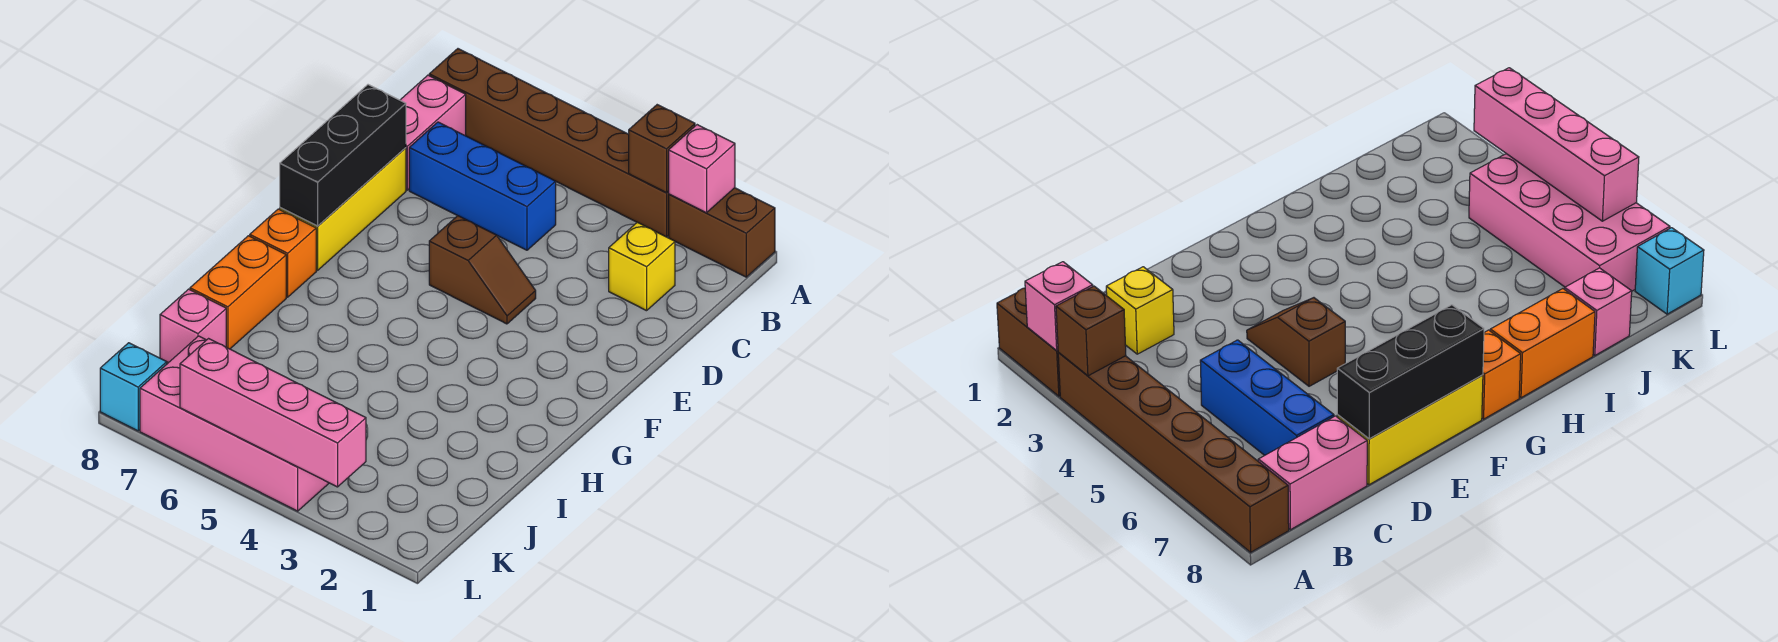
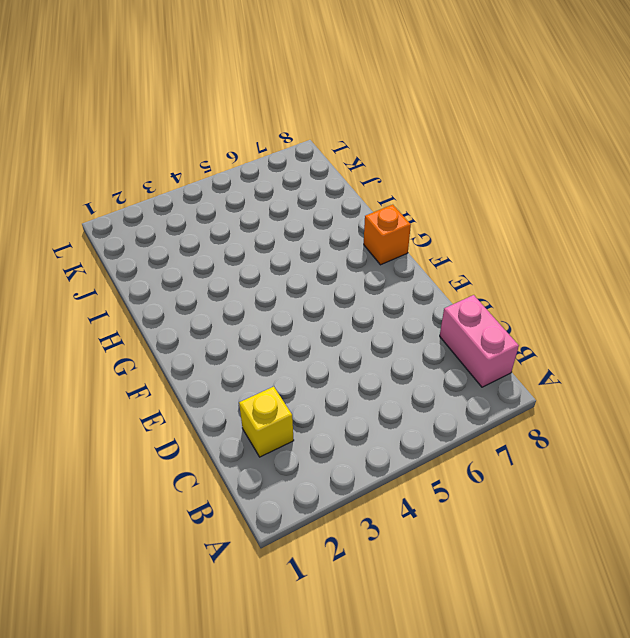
none -> brown brick A1:A2 level 1
none -> brown brick A3:A8 level 1
none -> blue brick C5:C7 level 1

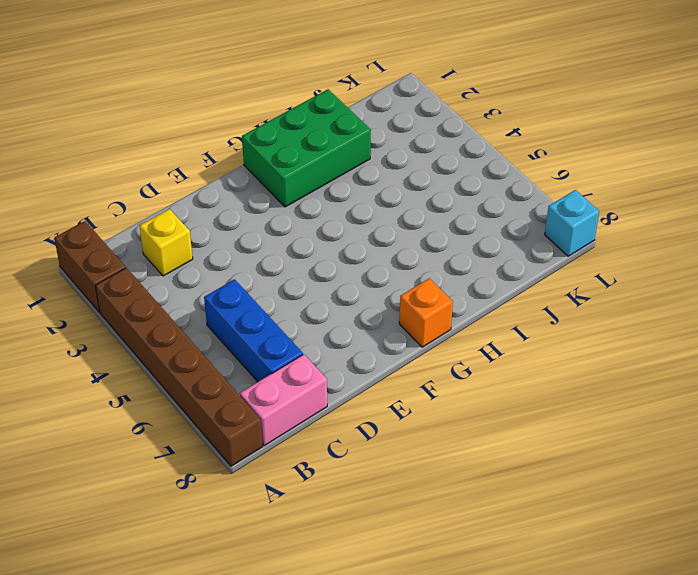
green brick G1:I2 level 1 -> none
none -> yellow brick D8:F8 level 1
none -> brown slope E4:E5 level 1 top 5
none -> orange brick H8:I8 level 1

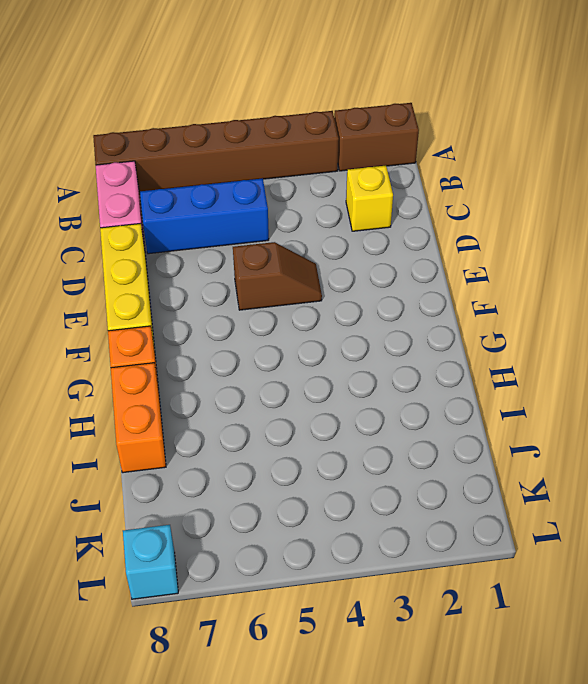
none -> pink brick J8 level 1
none -> pink brick K4:L7 level 1
none -> pink brick A2 level 2

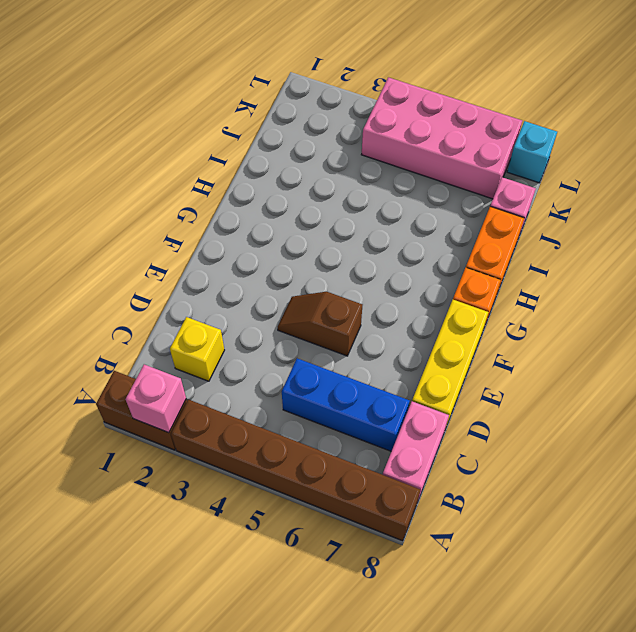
none -> brown brick A3 level 2
none -> black brick D8:F8 level 2
none -> pink brick L3:L6 level 2

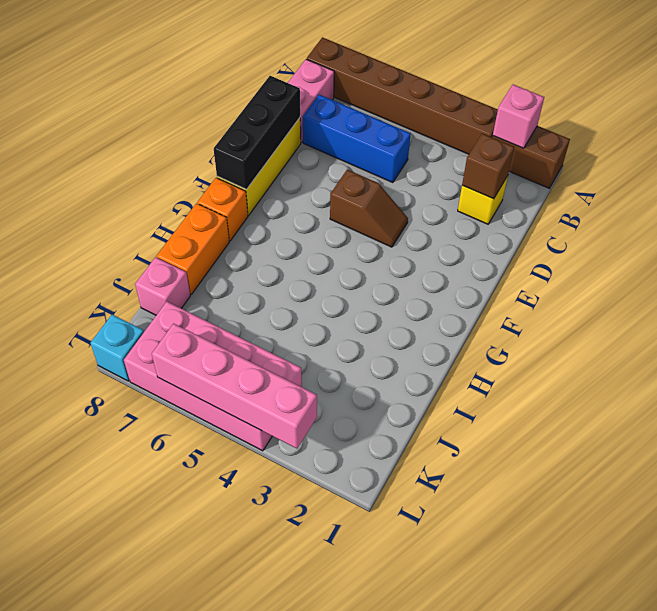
brown brick C2 level 2 -> brown brick A3 level 2

